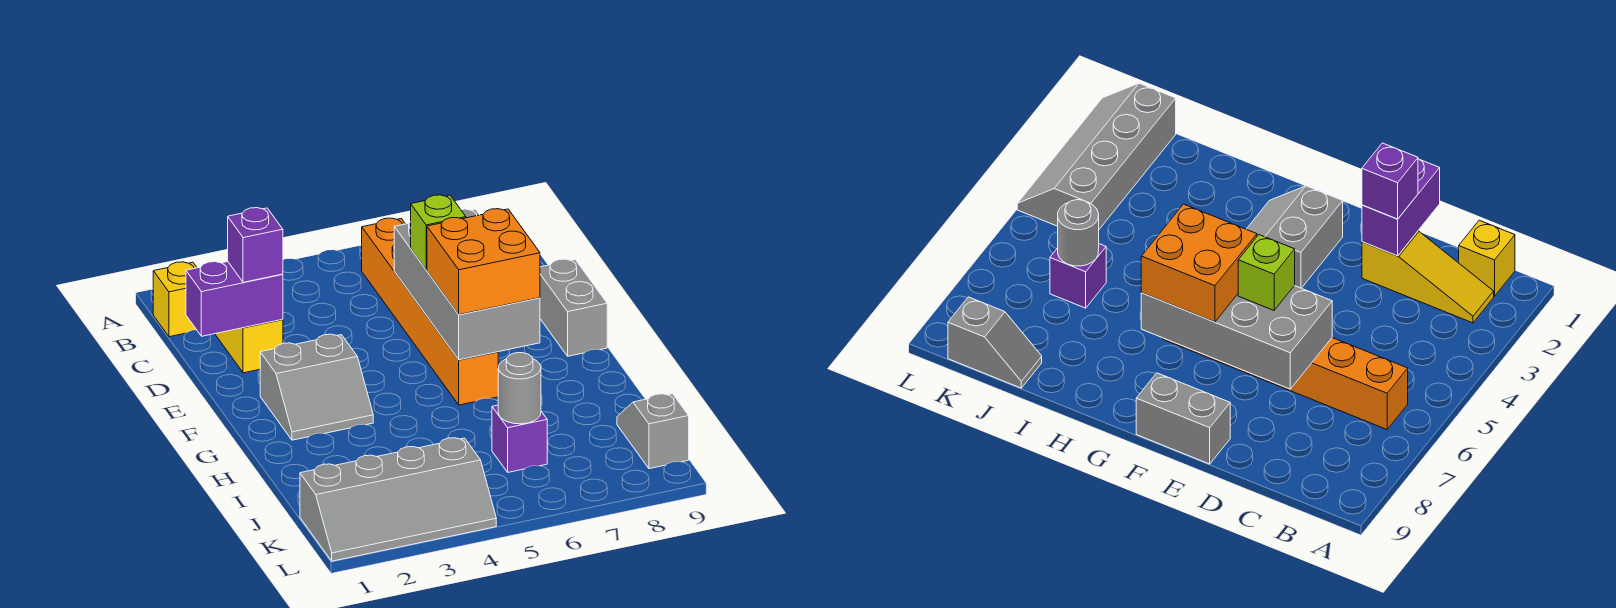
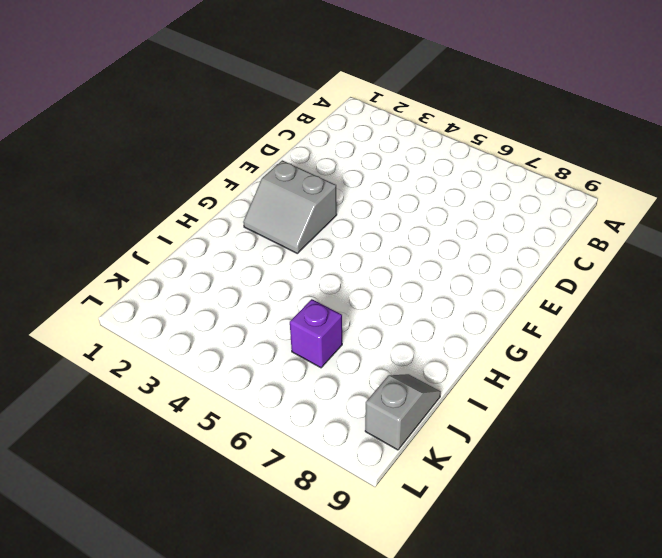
none -> yellow brick B1 level 1
none -> yellow slope B2:D2 level 1 top D
none -> orange brick B6:G6 level 1

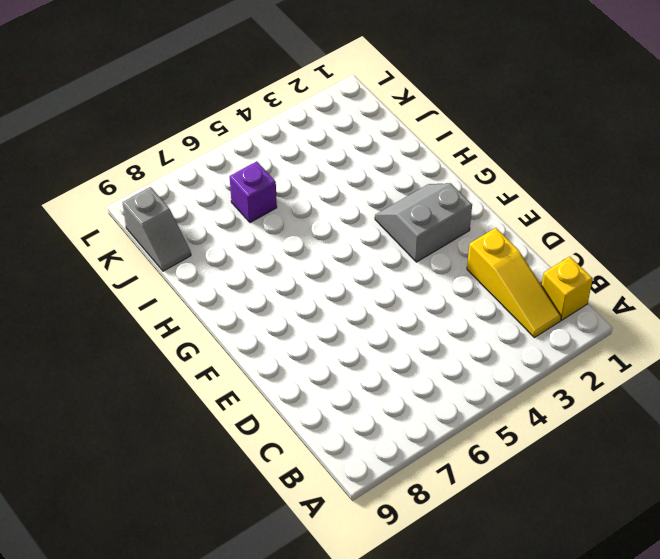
none -> orange brick B6:G6 level 1
none -> grey brick E9:F9 level 1
none -> grey slope K1:L4 level 1 top K

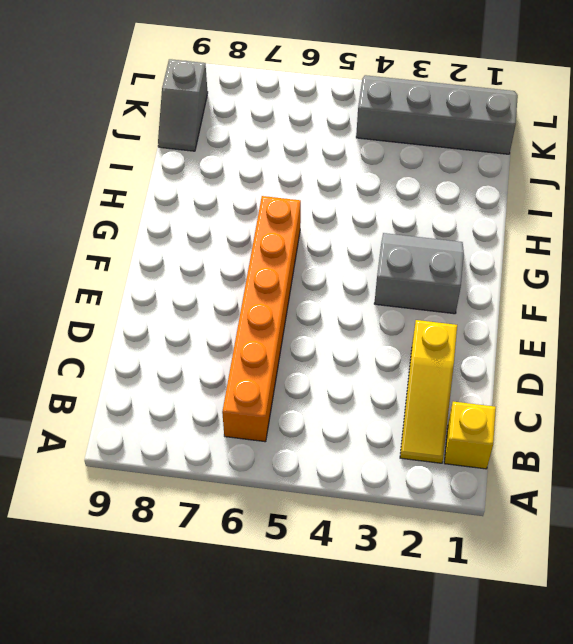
none -> grey brick E9:F9 level 1
none -> purple brick J6 level 1
none -> purple brick D1:D2 level 2

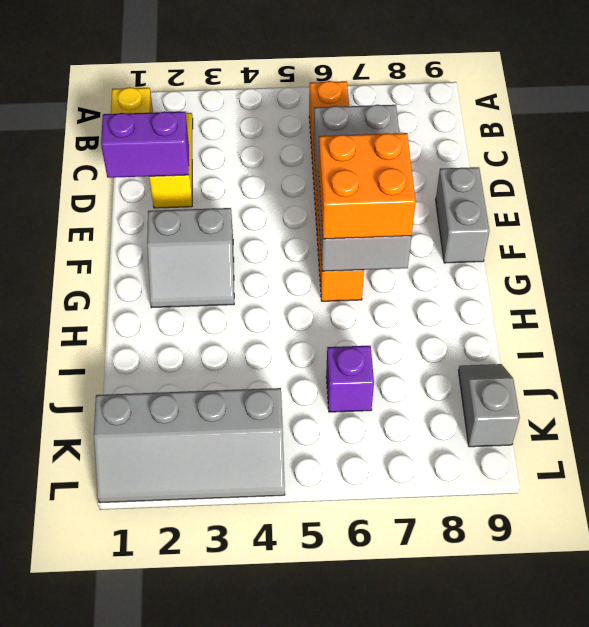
none -> grey round brick J6 level 2
none -> purple brick D2 level 3
none -> lime brick E6 level 3

